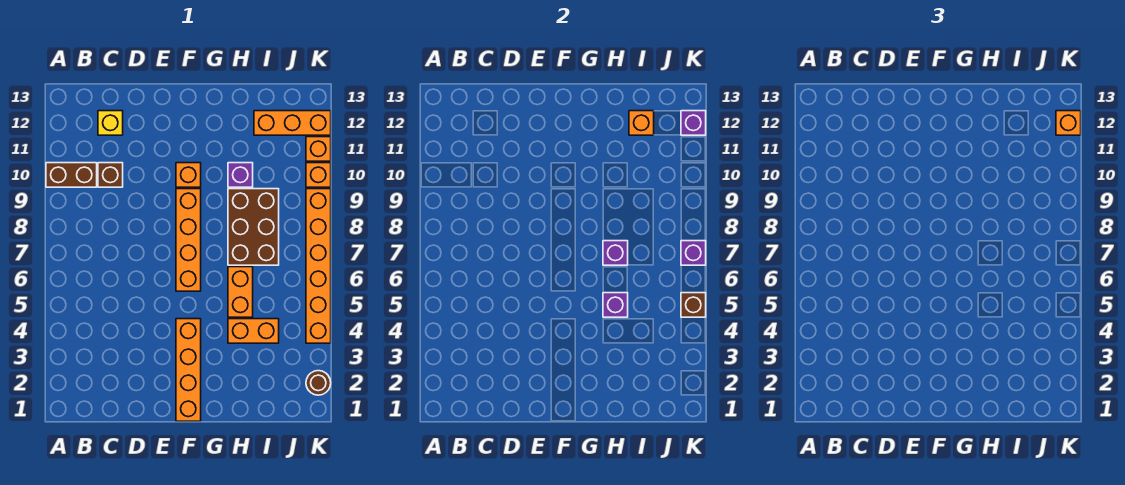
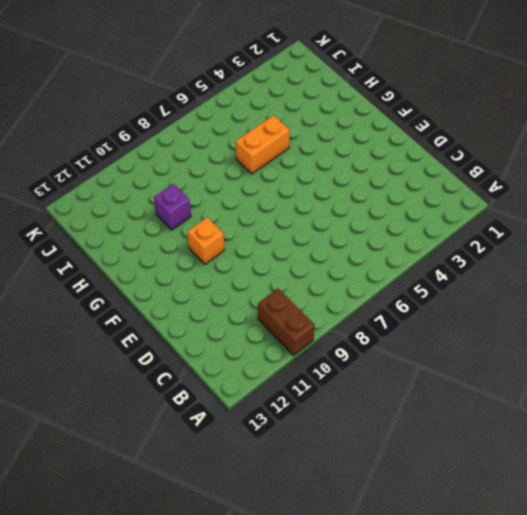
none -> brown brick C10 level 1
none -> yellow brick C12 level 1
none -> orange brick F1:F4 level 1

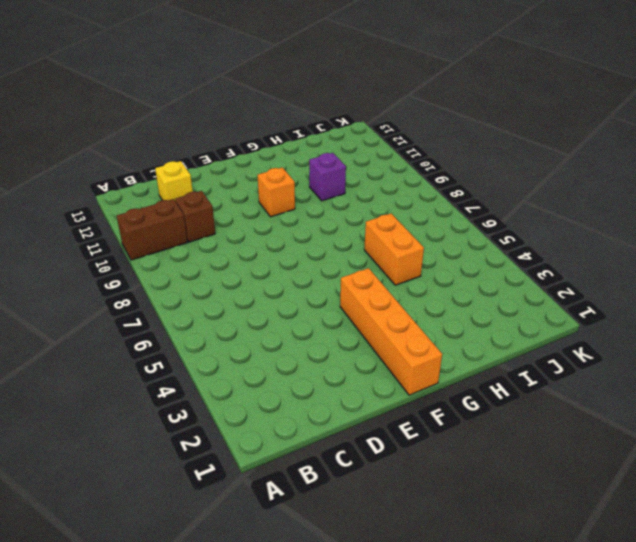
none -> orange brick F6:F9 level 1
none -> orange brick H4:I4 level 1
none -> brown brick H7:I9 level 1

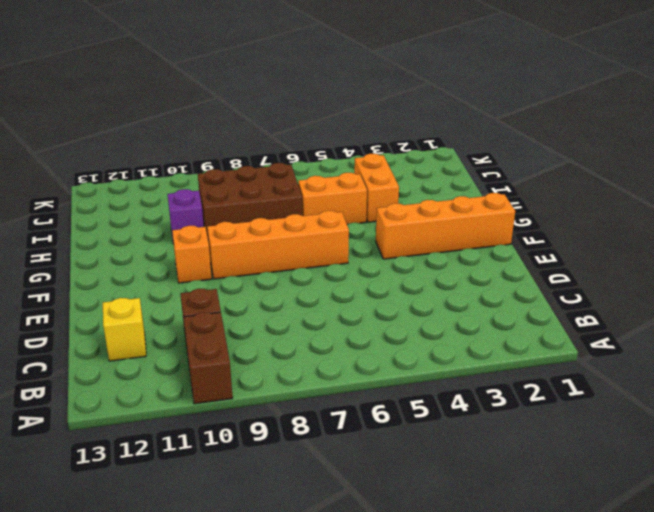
none -> orange brick I12:K12 level 1
none -> brown round brick K2 level 1
none -> orange brick K4:K9 level 1

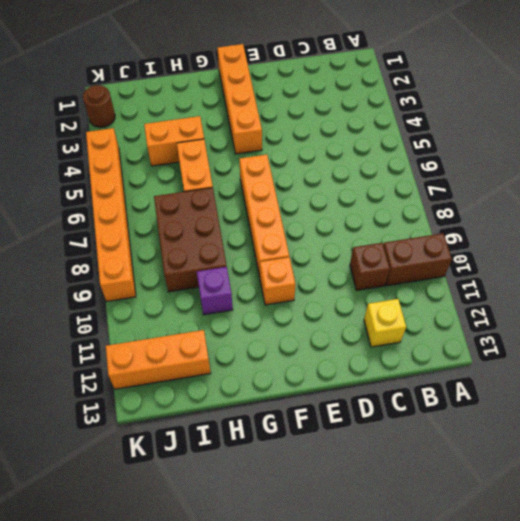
none -> orange brick K10 level 1
none -> orange brick K11 level 1
none -> purple brick H5 level 2

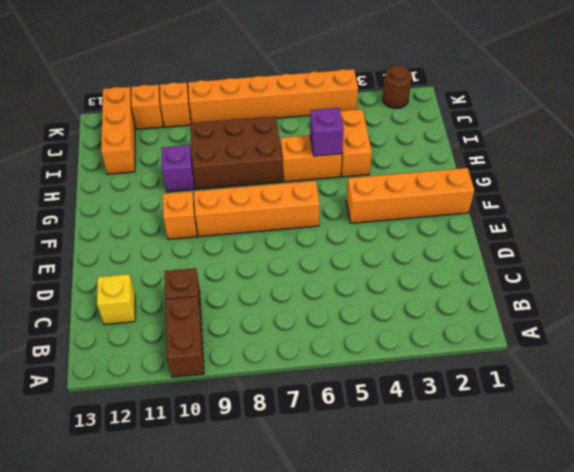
none -> purple brick H7 level 2
none -> orange brick I12 level 2
none -> brown brick K5 level 2

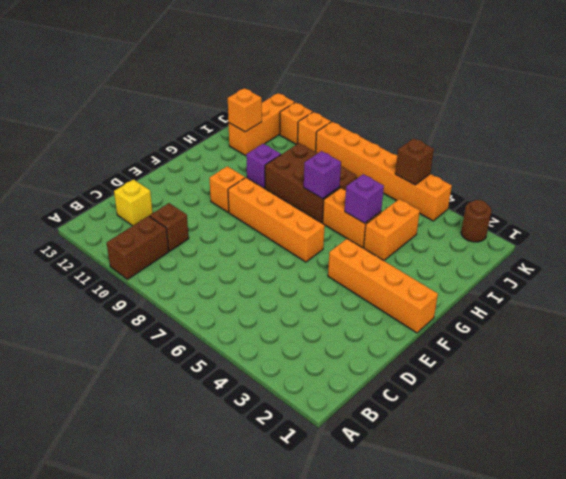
none -> purple brick K7 level 2
none -> purple brick K12 level 2
none -> orange brick K12 level 3

